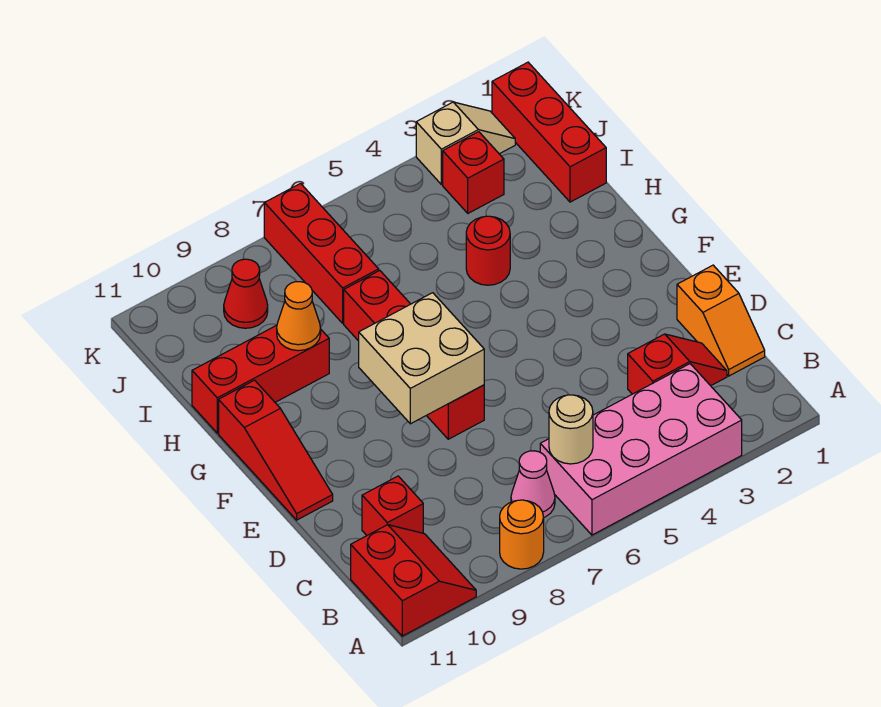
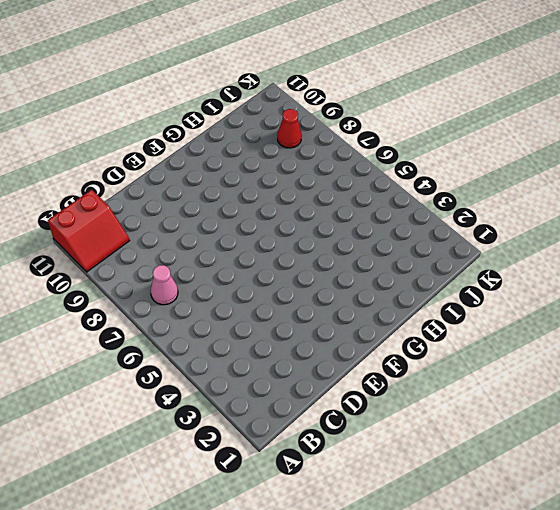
none -> pink brick A3:B6 level 1
none -> orange round brick A8 level 1
none -> orange slope C1:D1 level 1 top D

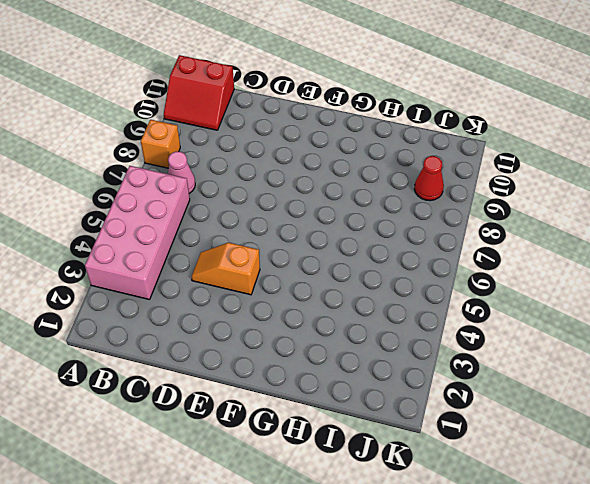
orange brick A8 level 1 -> orange round brick A8 level 1
orange slope D4:E4 level 1 top E -> orange slope C1:D1 level 1 top D
none -> red slope C2:C3 level 1 top 3
none -> red brick C10 level 1
none -> red brick E7:H7 level 1

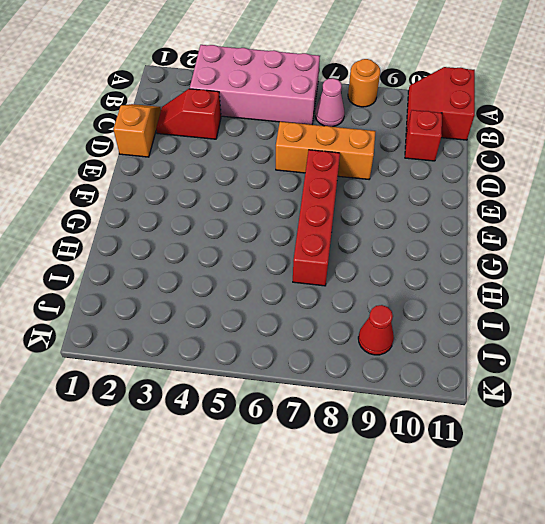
orange brick D6:D8 level 1 -> none
none -> red slope E11:G11 level 1 top G
none -> red round brick H4 level 1
none -> red brick H9:H11 level 1

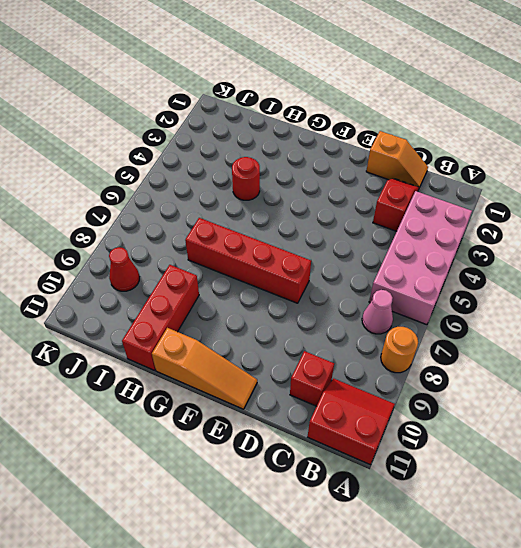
orange slope E11:G11 level 1 top G -> red slope E11:G11 level 1 top G
none -> red brick I1:K1 level 1
none -> red brick I7:K7 level 1
none -> red brick J3 level 1

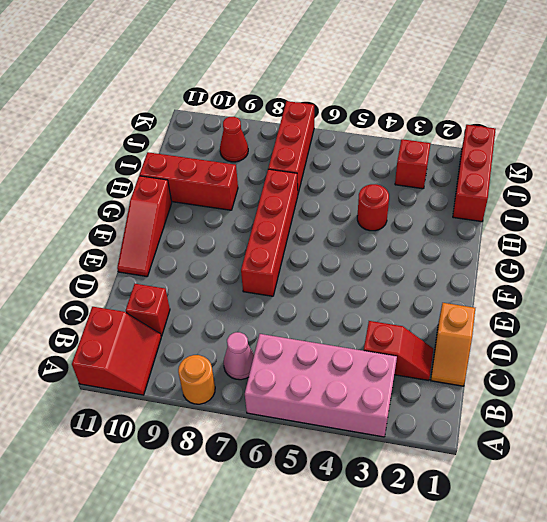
none -> tan slope K2:K3 level 1 top 3
none -> tan round brick B6 level 2
none -> tan brick E7:F8 level 2

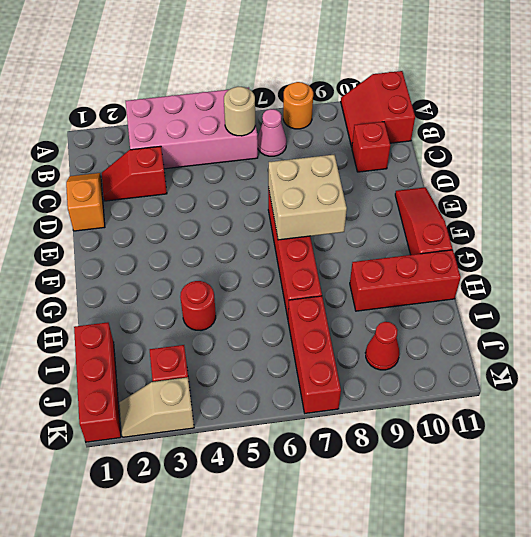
none -> orange cone H9 level 2

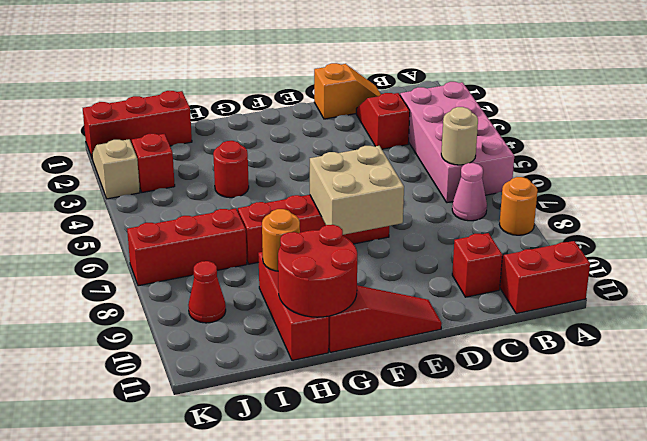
red round brick G10:H11 level 2 -> none
orange round brick H9 level 2 -> orange cone H9 level 2

